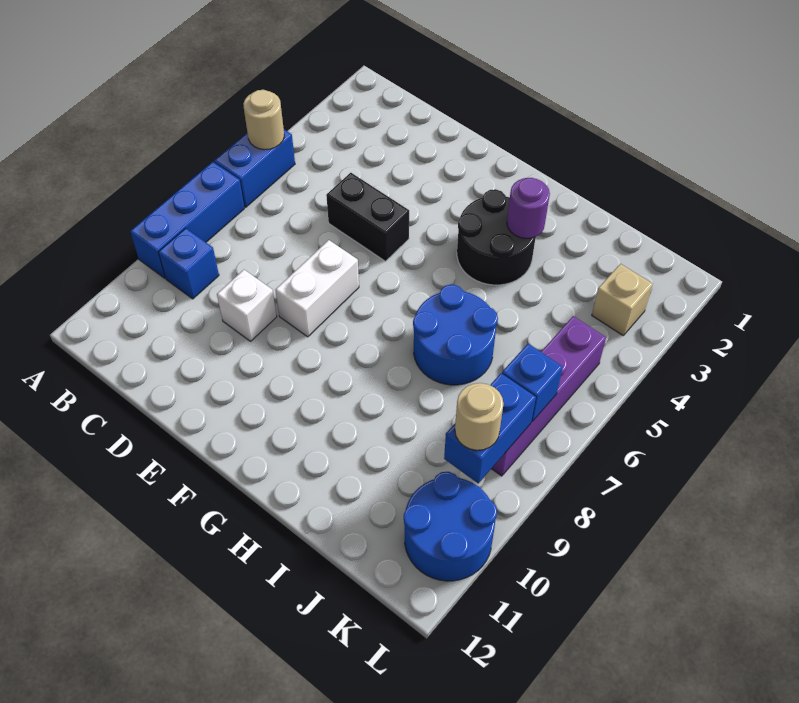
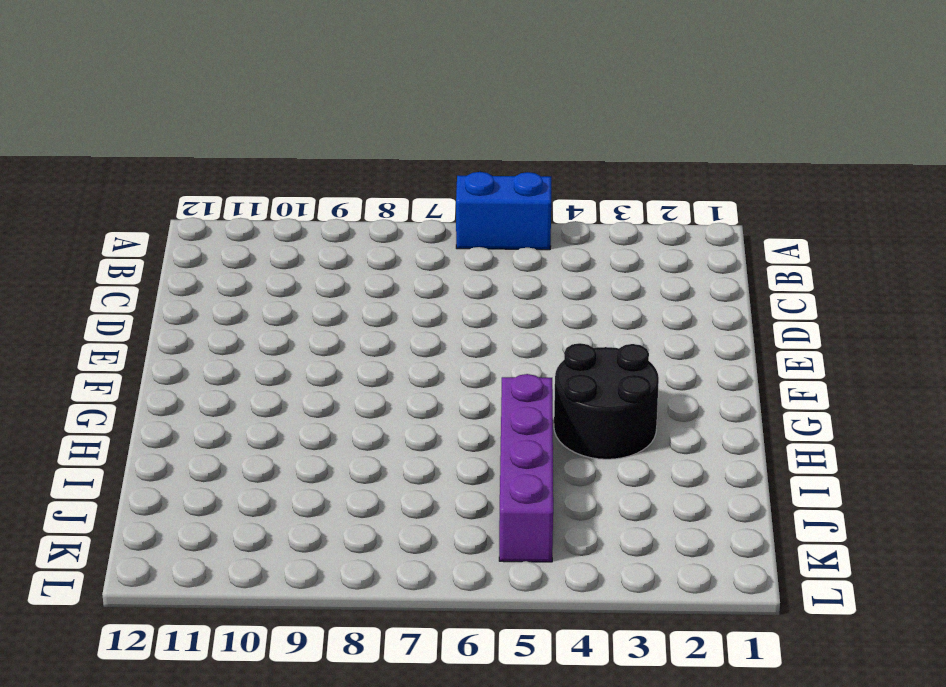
purple brick H5:K5 level 1 -> purple brick K5:K8 level 1
none -> blue brick A7:A9 level 1
none -> blue brick B9 level 1
none -> black brick D5:E5 level 1

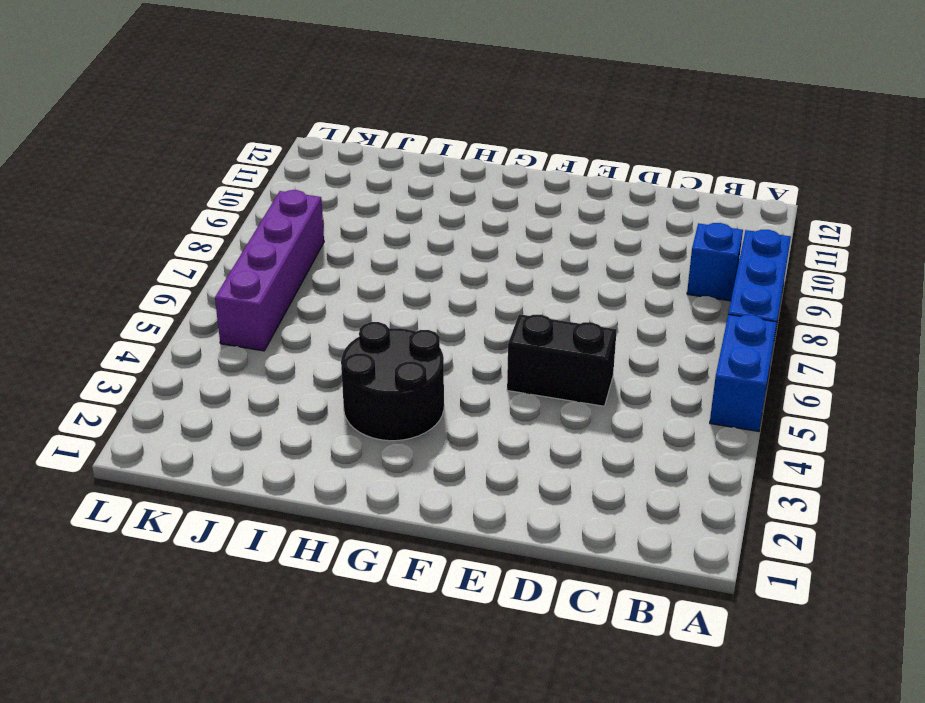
none -> white brick D9 level 1
none -> white brick E7:E8 level 1
none -> blue round brick H6:I7 level 1

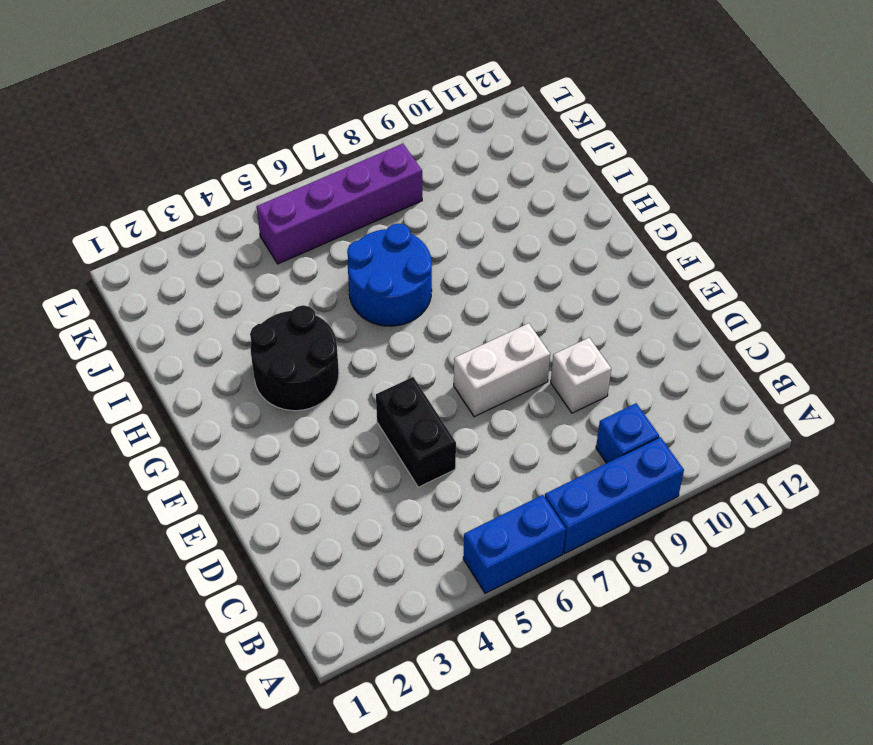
none -> tan brick K3 level 1
none -> blue round brick K10:L11 level 1
none -> tan round brick A5 level 2

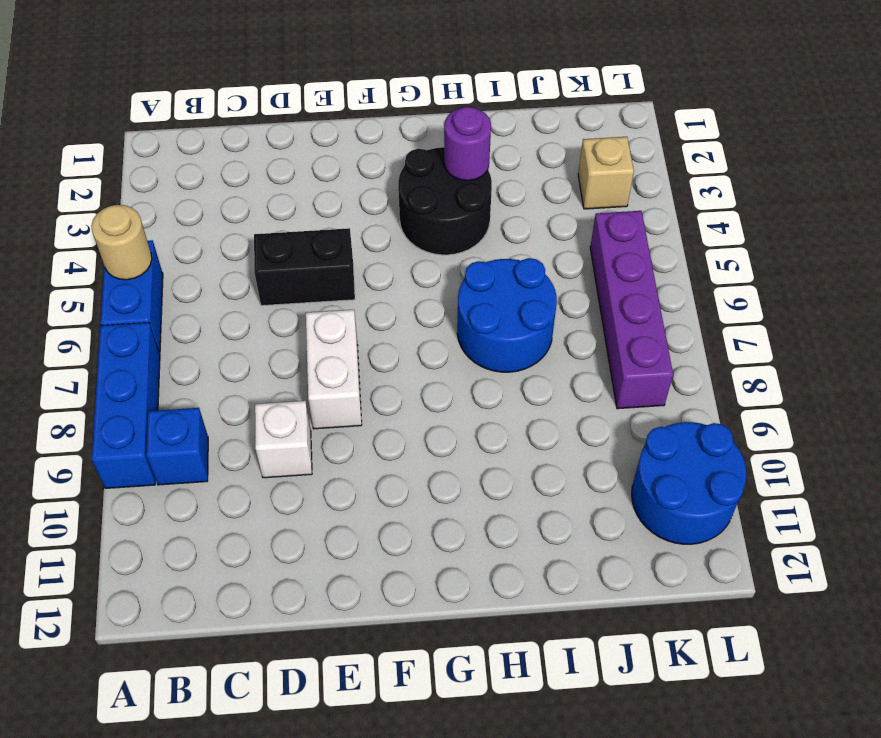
none -> blue brick K7 level 2
none -> blue brick K8:K9 level 2
none -> tan round brick K9 level 3

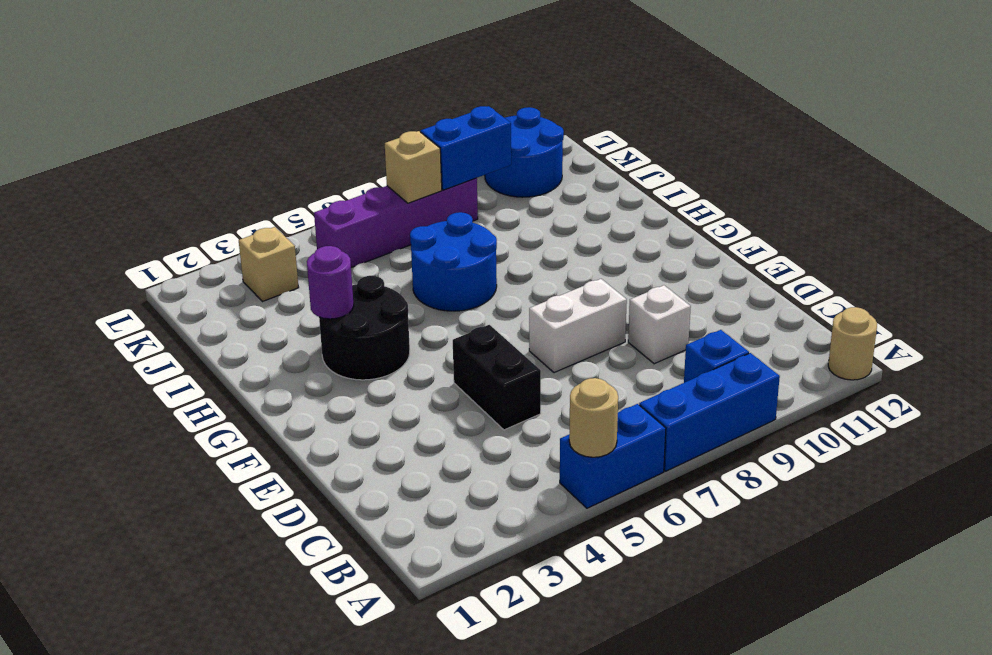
tan round brick A12 level 1 -> tan round brick K9 level 3
tan brick K7 level 2 -> blue brick K7 level 2

